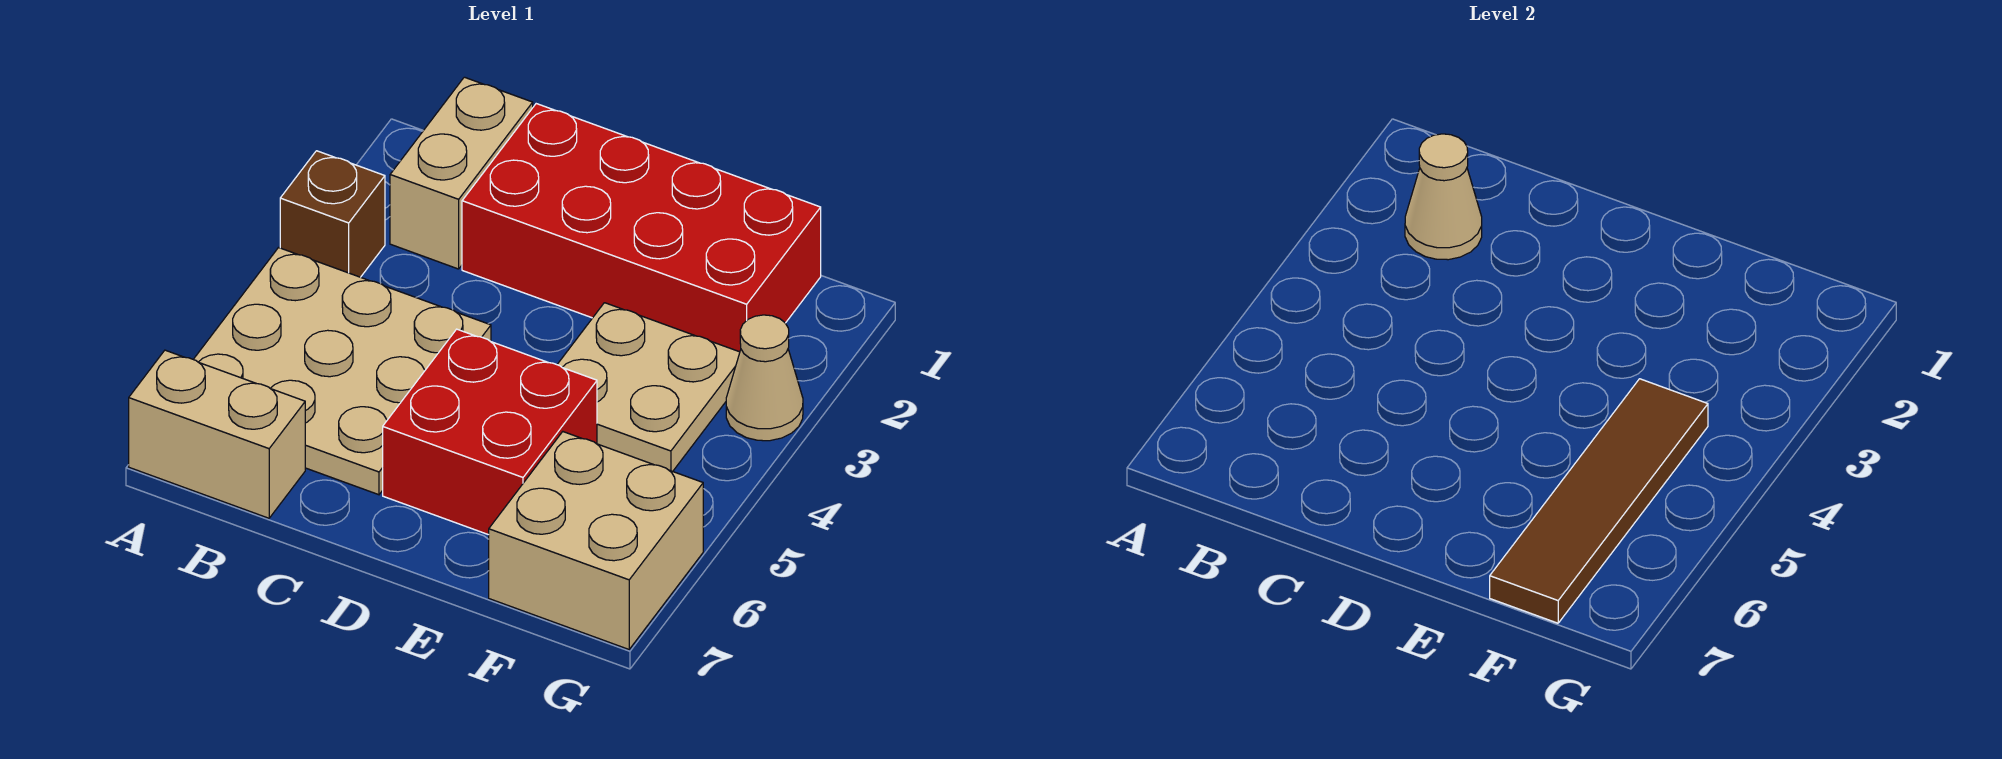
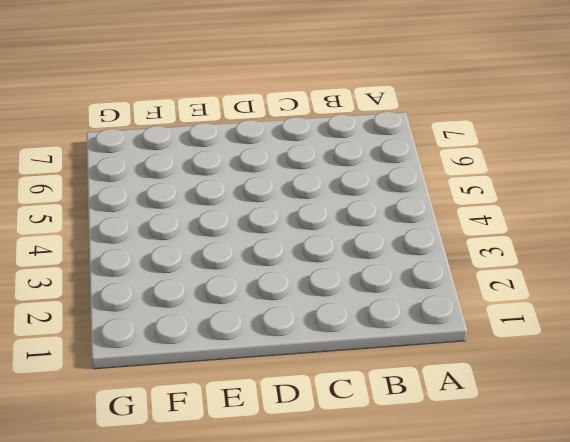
none -> brown brick A3 level 1
none -> tan plate A4:C6 level 1

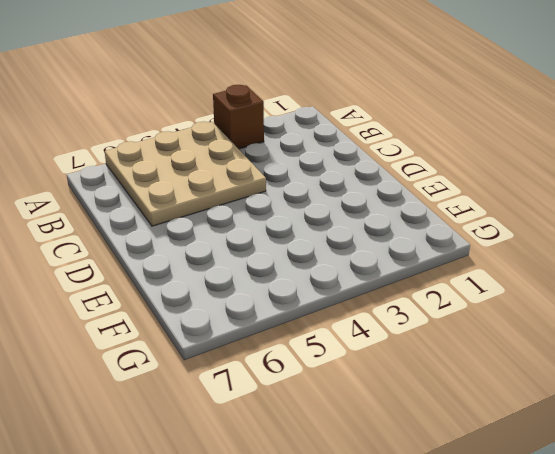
none -> tan brick A7:B7 level 1
none -> tan brick B1:B2 level 1

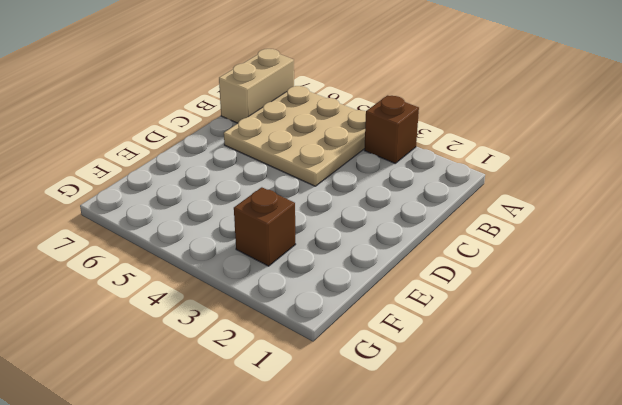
brown brick F3 level 1 -> tan plate E3:F4 level 1
none -> tan brick B1:B2 level 1
none -> red brick C1:F2 level 1

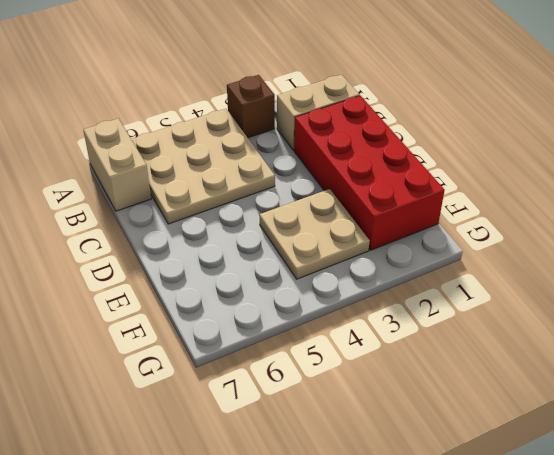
none -> red brick D5:E6 level 1
none -> tan brick F6:G7 level 1

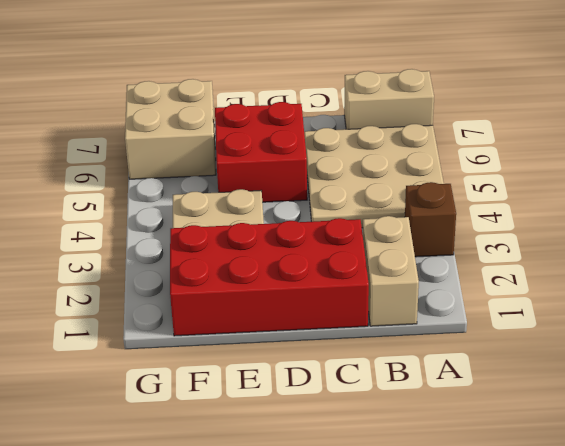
none -> tan cone G3 level 1
none -> tan cone B2 level 2

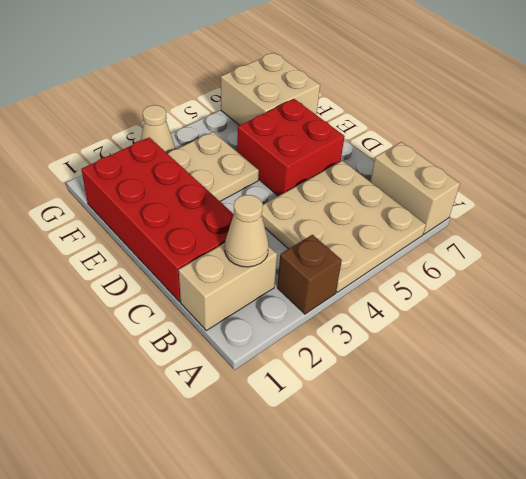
none -> brown tile F4:F7 level 2

